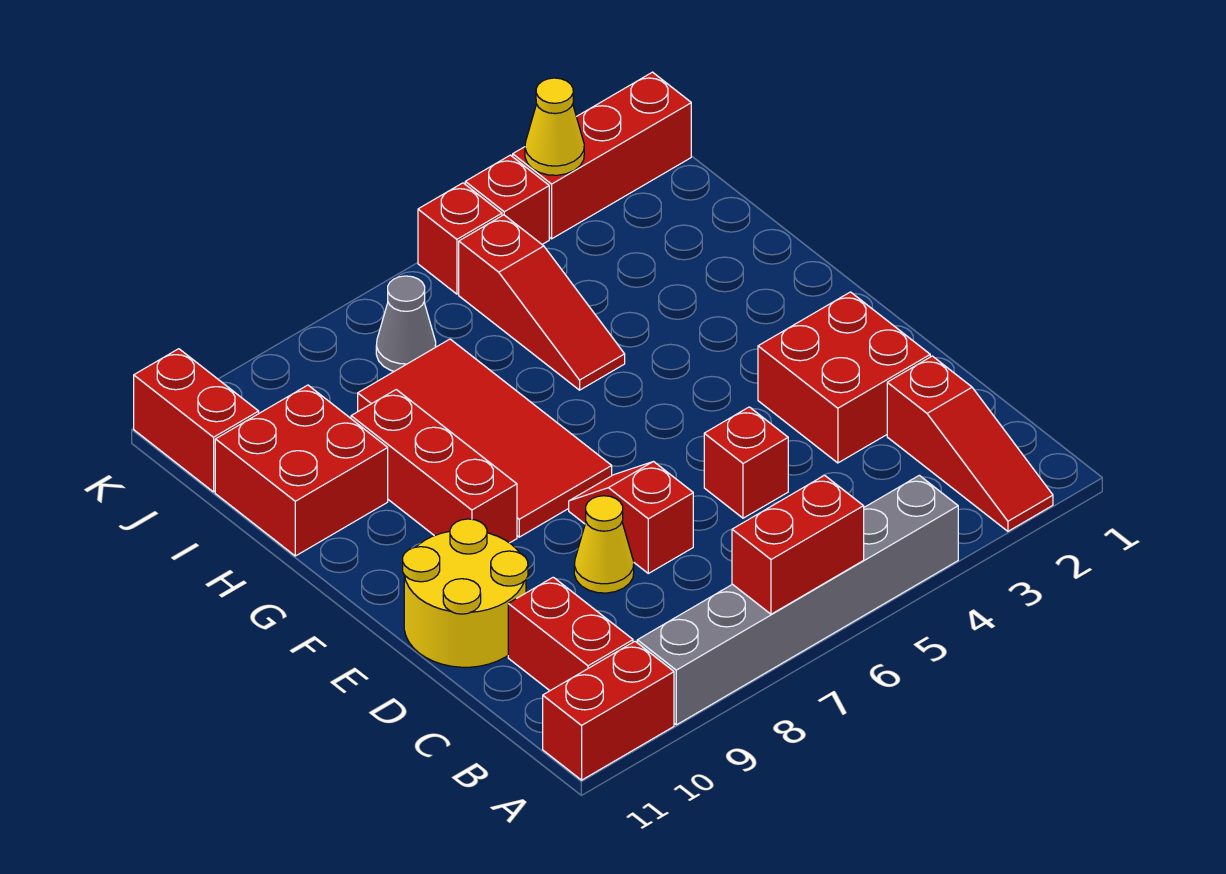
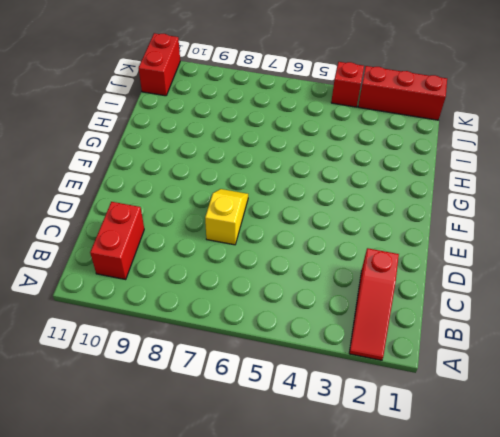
yellow slope D7:E7 level 1 top D -> red slope D7:E7 level 1 top D
none -> grey brick A4:A9 level 1
none -> red brick A10:A11 level 1
none -> red brick D2:E3 level 1

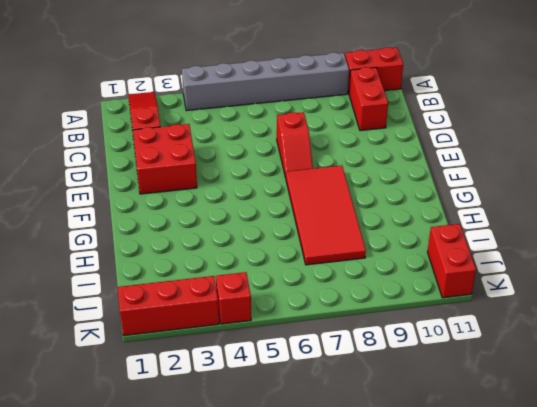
none -> red brick D5 level 1
none -> yellow cone D8 level 1
none -> yellow round brick D10:E11 level 1

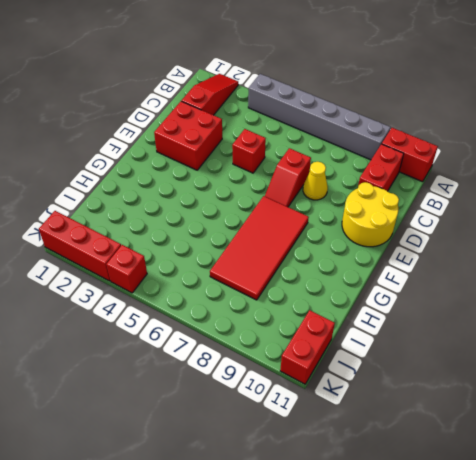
none -> red brick F9:H9 level 1
none -> red slope H5:J5 level 1 top J
none -> red brick H10:I11 level 1

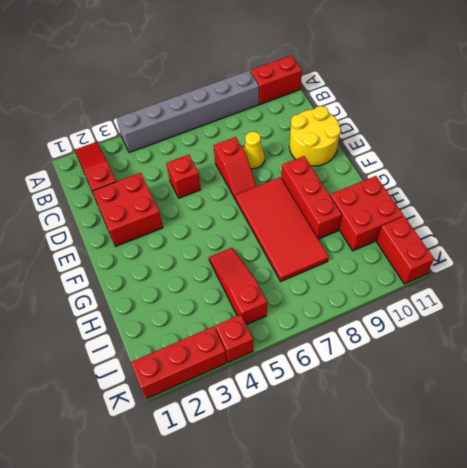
none -> red brick B10:C10 level 1
none -> grey cone J7 level 1
none -> red brick K5 level 1

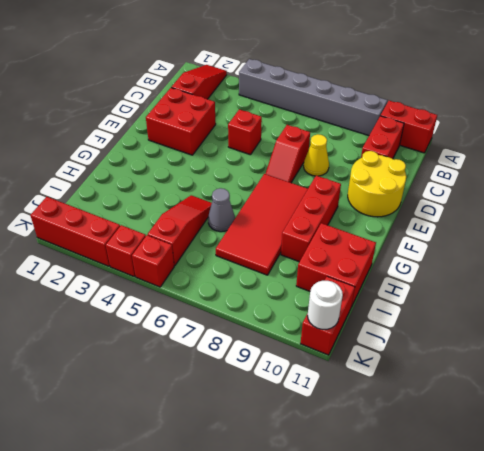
grey cone H6 level 1 -> grey cone J7 level 1
white round brick K11 level 2 -> none
none -> red brick A6:A7 level 2
none -> yellow cone K3 level 2

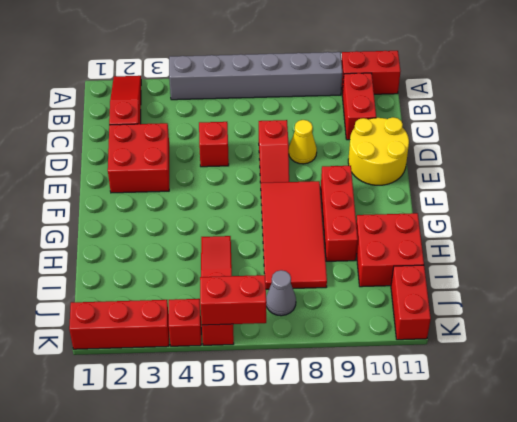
red brick K5:K6 level 2 -> red brick A6:A7 level 2
none -> yellow cone K3 level 2

